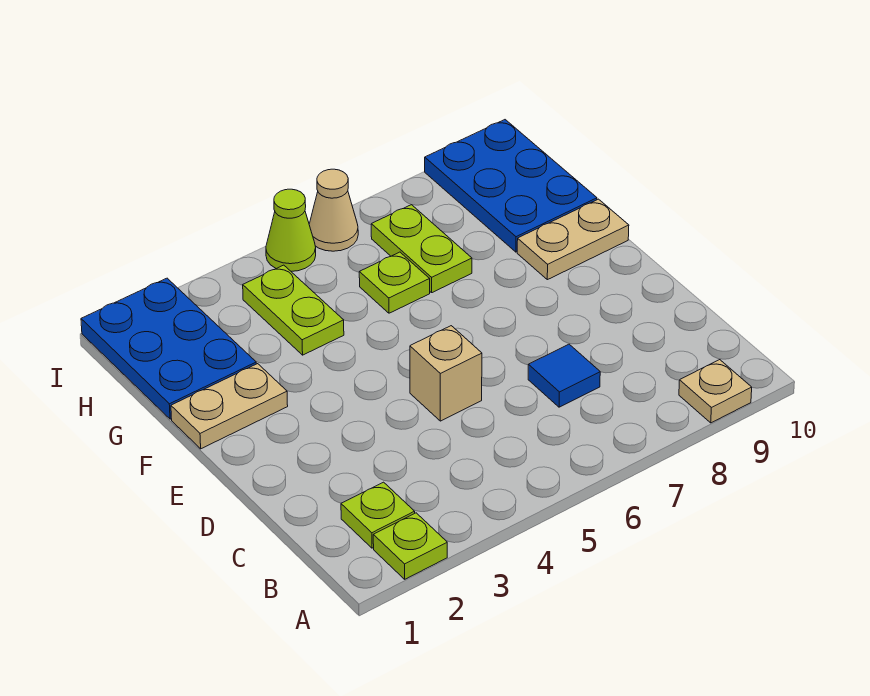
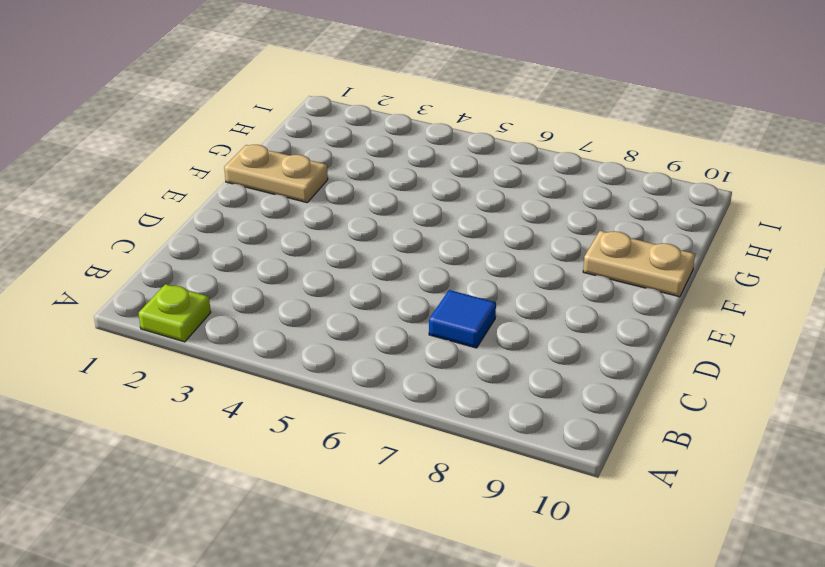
none -> tan plate A9 level 1
none -> lime plate B2 level 1
none -> tan brick D5 level 1

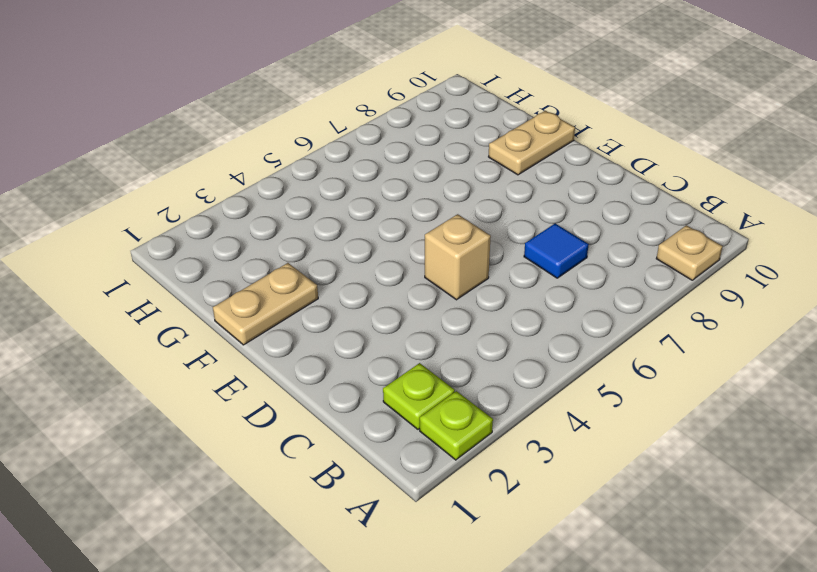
none -> blue plate G1:I2 level 1
none -> lime plate G4:H4 level 1
none -> lime plate G6 level 1

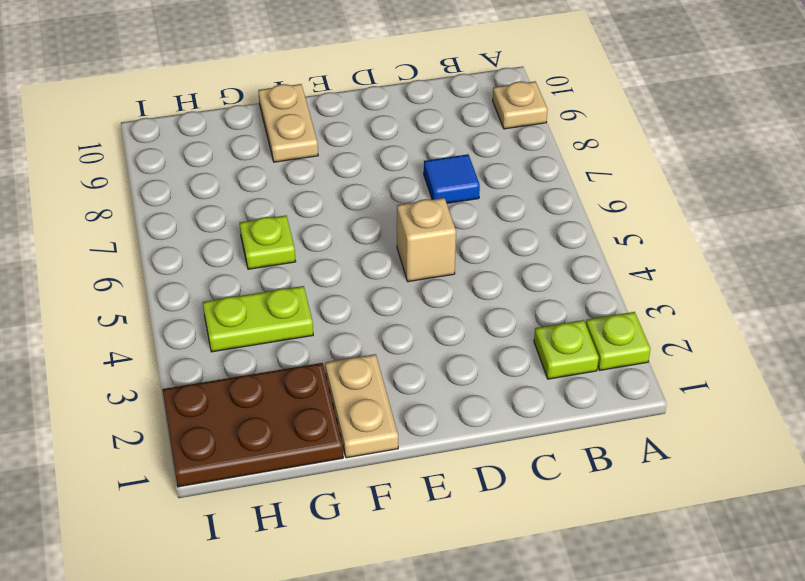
brown plate G1:I2 level 1 -> blue plate G1:I2 level 1
none -> lime plate G7:H7 level 1
none -> blue plate G9:I10 level 1
none -> lime cone I5 level 1

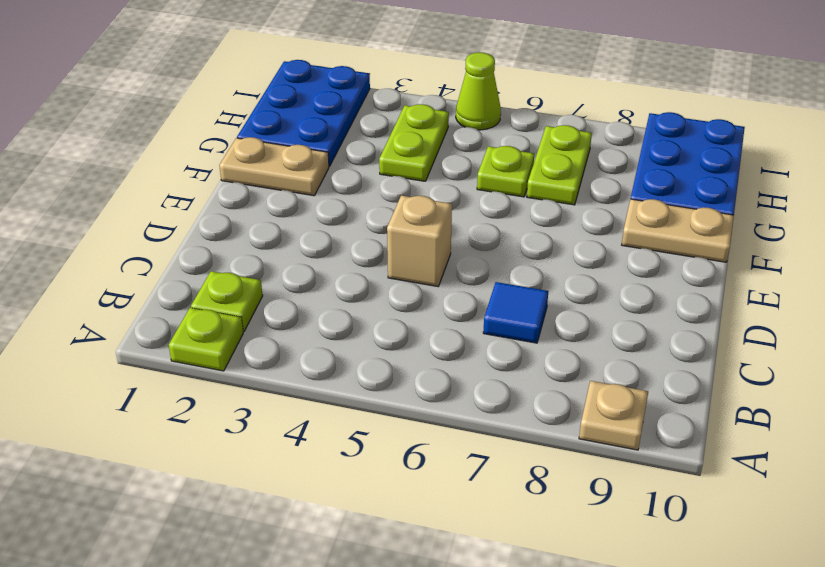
none -> tan cone I6 level 1

